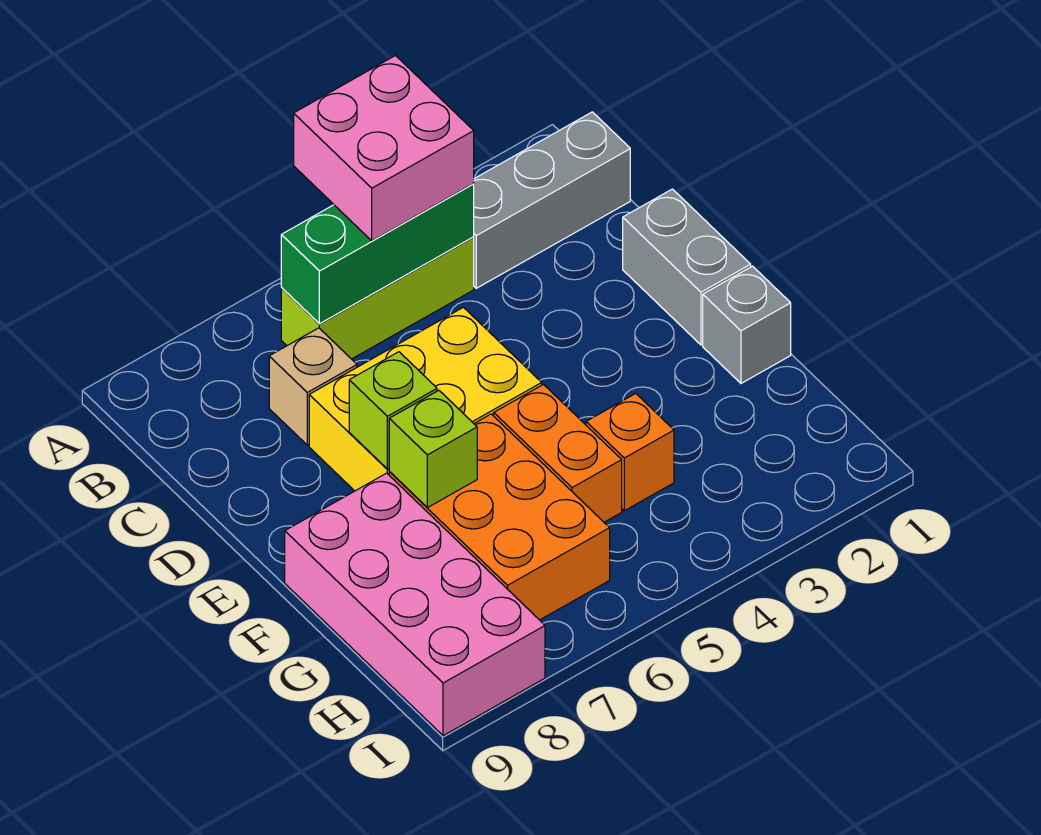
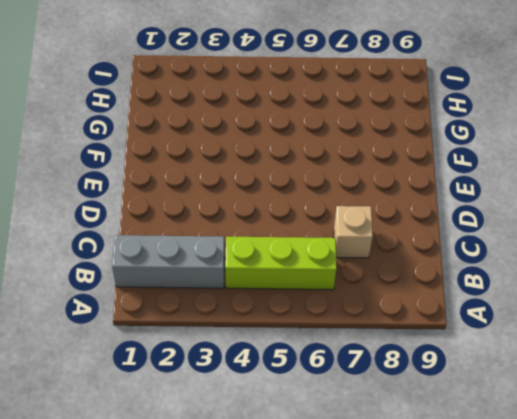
none -> grey brick D1:E1 level 1
none -> yellow brick D5:E7 level 1
none -> grey brick F1 level 1

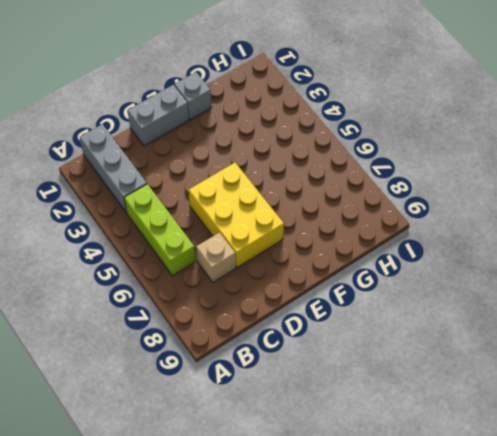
none -> orange brick F5:G5 level 1
none -> orange brick F6:H7 level 1
none -> pink brick F8:I9 level 1

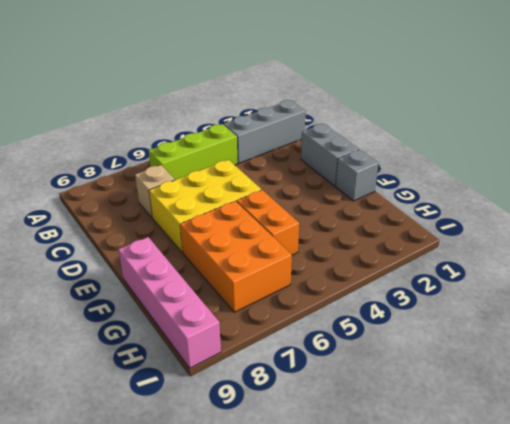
pink brick F9:I9 level 1 -> pink brick F8:I9 level 1
none -> orange brick G4 level 1
none -> green brick B4:B6 level 2
none -> lime brick E7 level 2

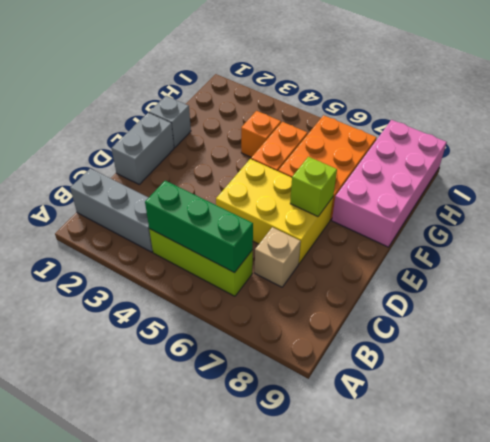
none -> lime brick F7 level 2
none -> pink brick A4:B5 level 3

